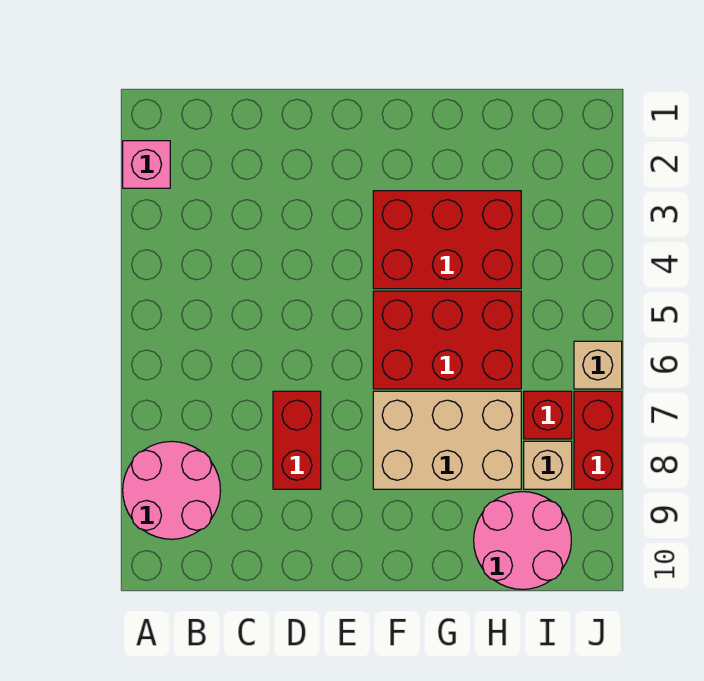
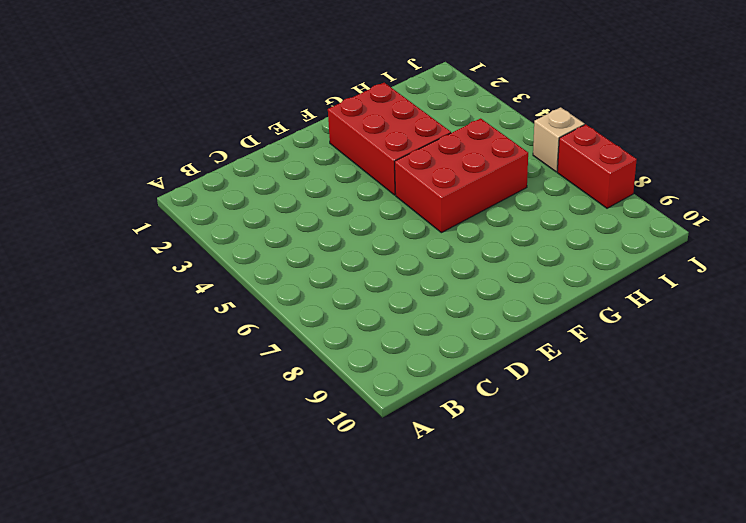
red brick F2:G4 level 1 -> red brick F3:H4 level 1
none -> pink brick A2 level 1
none -> pink round brick A8:B9 level 1

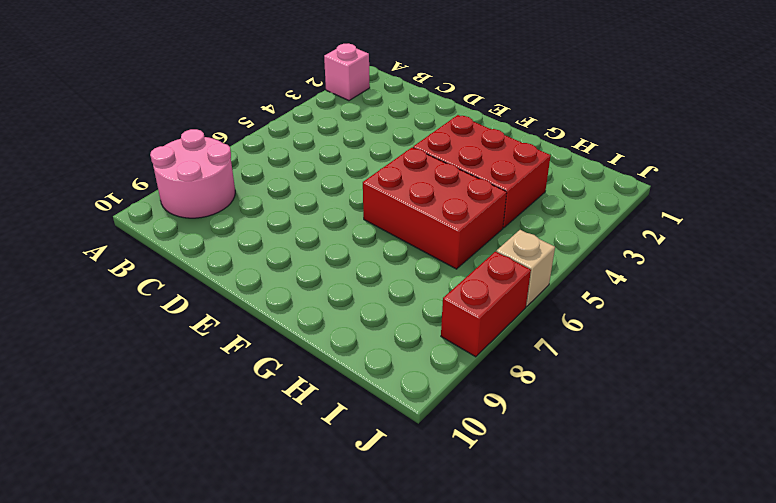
none -> red brick D7:D8 level 1
none -> tan brick F7:H8 level 1

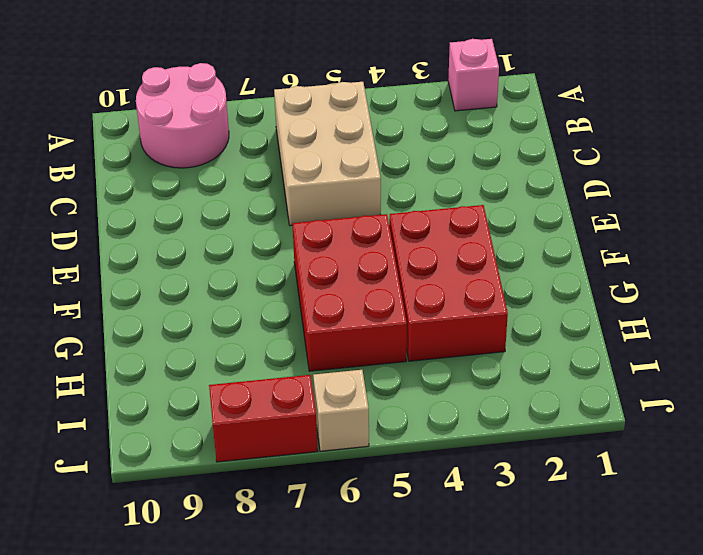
tan brick B5:D6 level 1 -> tan brick F7:H8 level 1
none -> red brick D7:D8 level 1
none -> pink round brick H9:I10 level 1

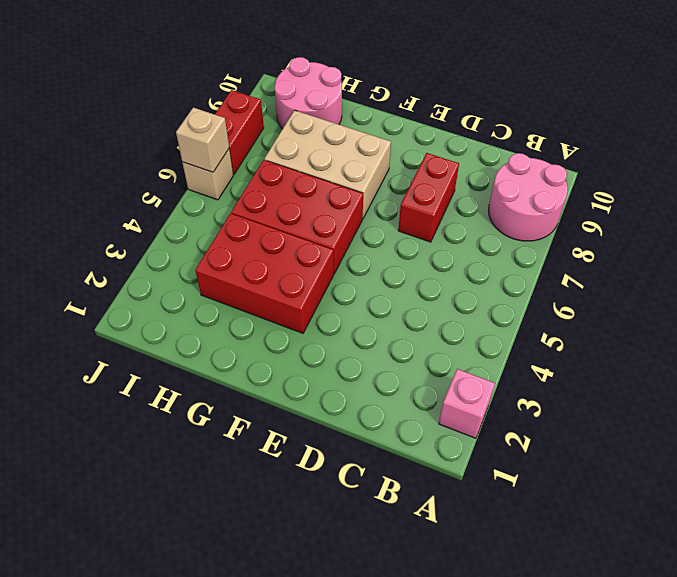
tan brick J6 level 2 -> tan brick I8 level 1
none -> red brick I7 level 1

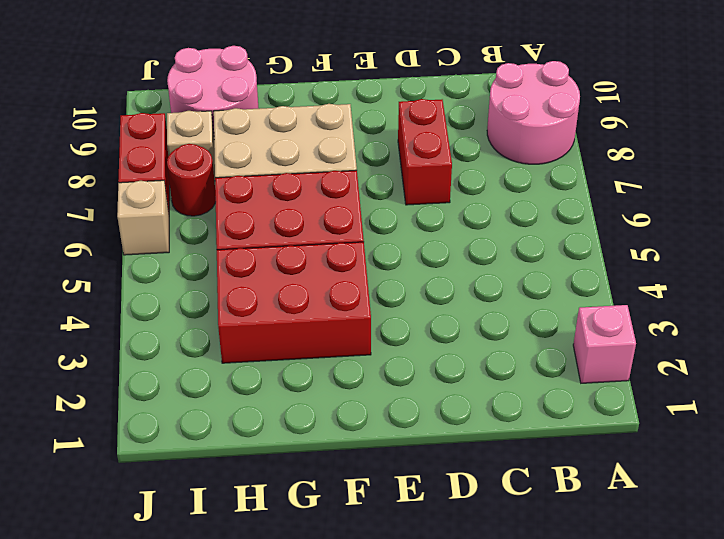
red round brick I7 level 1 -> red brick I7 level 1

